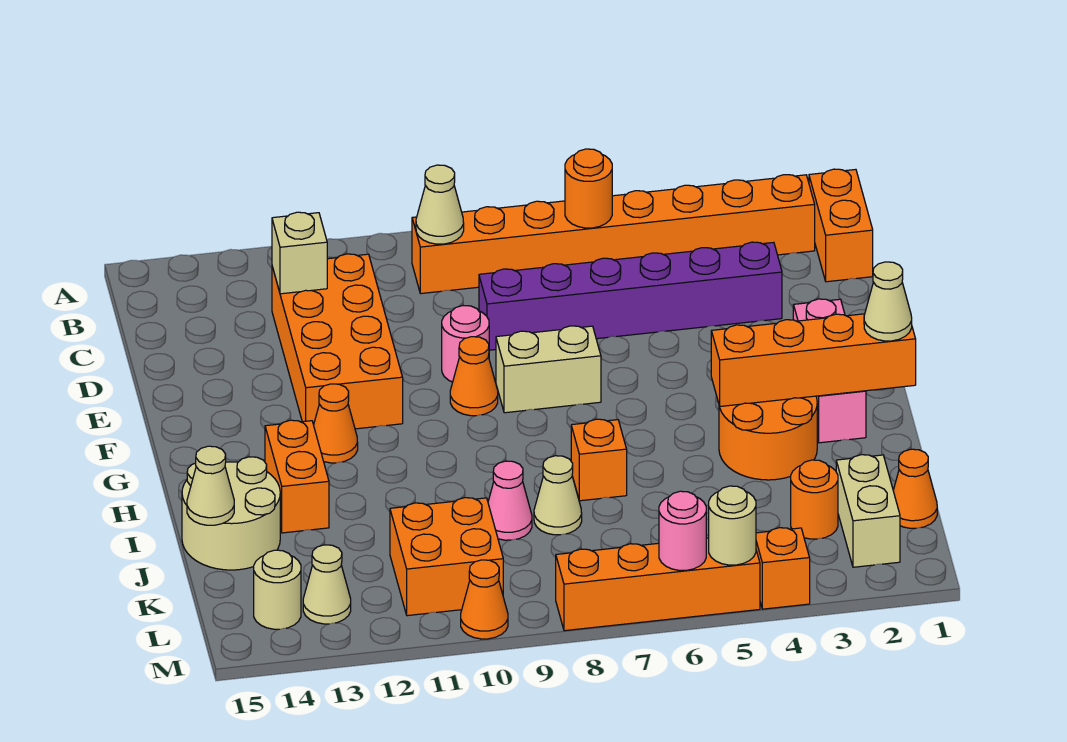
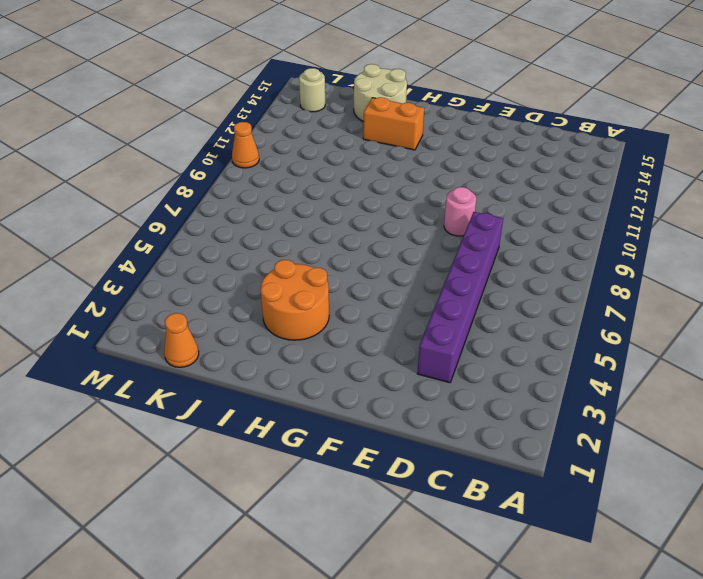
none -> orange brick B1:C1 level 1
none -> orange brick B2:B9 level 1
none -> orange brick C11:F12 level 1
none -> pink brick F2:H2 level 1

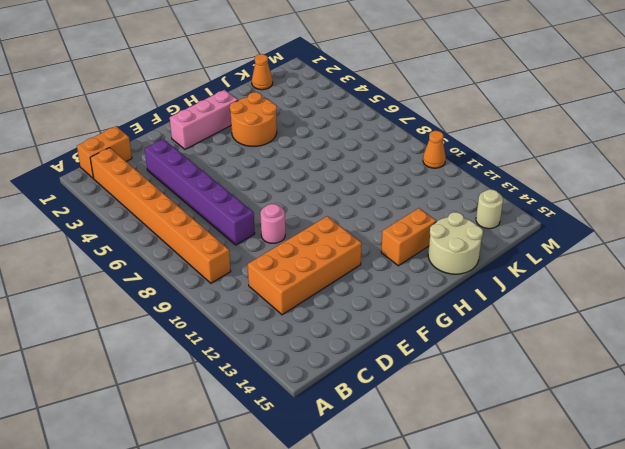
none -> tan brick F7:F8 level 1
none -> orange cone F9 level 1
none -> orange cone G12 level 1
none -> orange brick I7 level 1

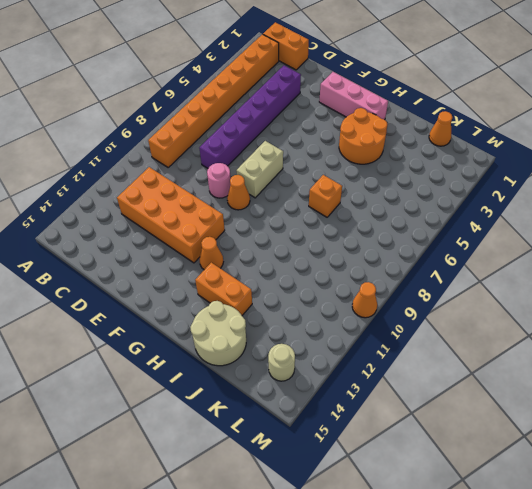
none -> tan cone J8 level 1
none -> pink cone J9 level 1
none -> tan brick K2:L2 level 1
none -> orange round brick K3 level 1

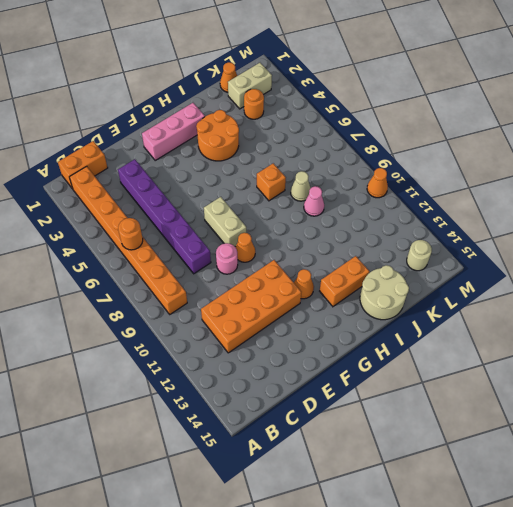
none -> orange brick K10:L11 level 1
none -> tan cone L13 level 1
none -> orange brick M4 level 1
none -> orange brick M5:M8 level 1

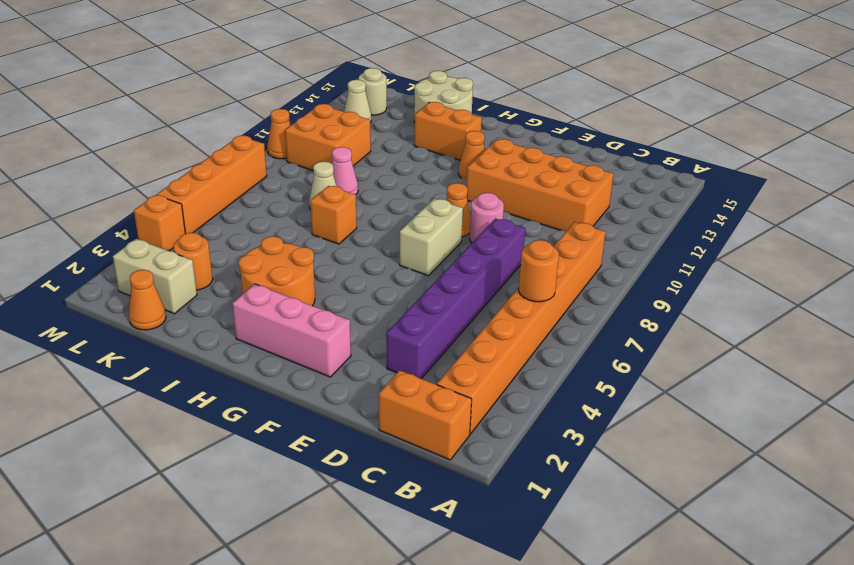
none -> tan cone B9 level 2
none -> tan brick C12 level 2
none -> orange brick H1:H4 level 2
none -> tan cone J15 level 2

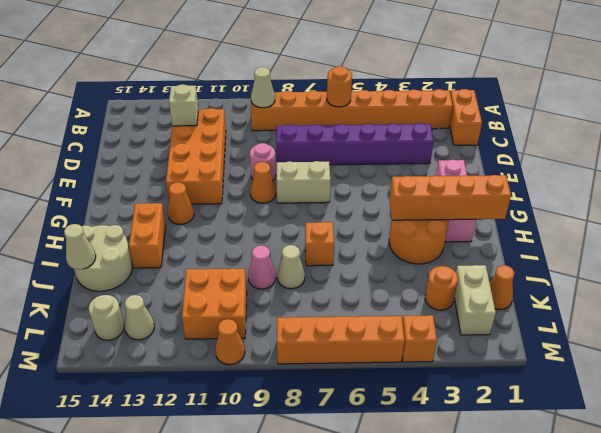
none -> tan round brick M5 level 2
none -> pink round brick M6 level 2
none -> tan cone H1 level 3

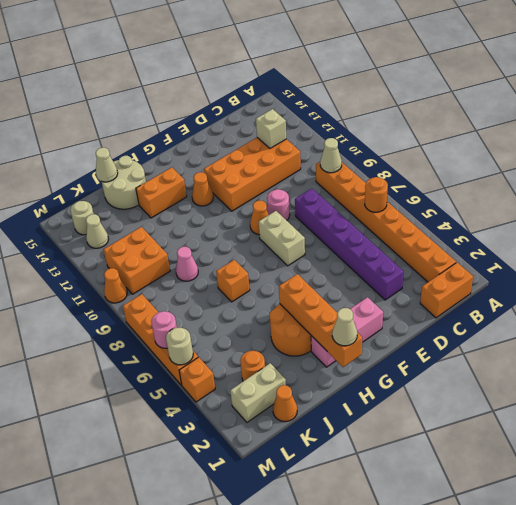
none -> tan cone J8 level 1

